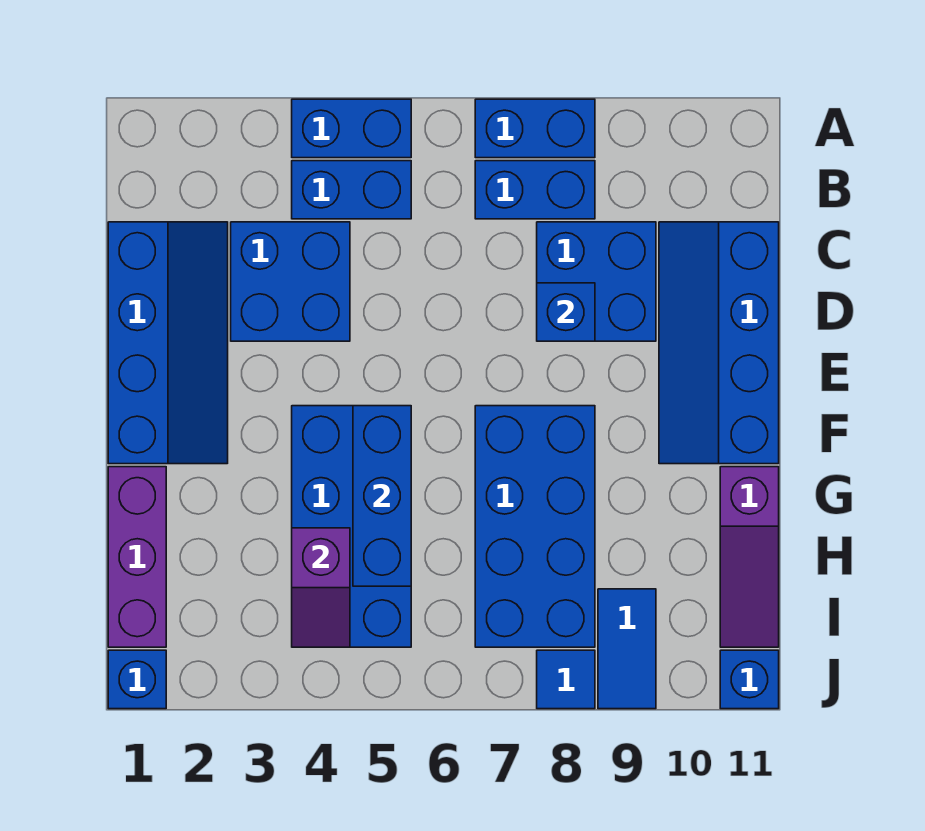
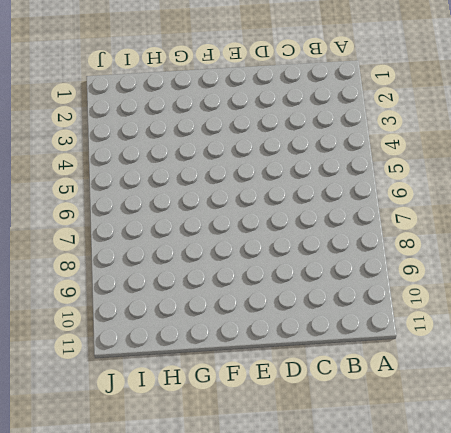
none -> blue brick A4:A5 level 1
none -> blue brick A7:A8 level 1
none -> blue brick B4:B5 level 1

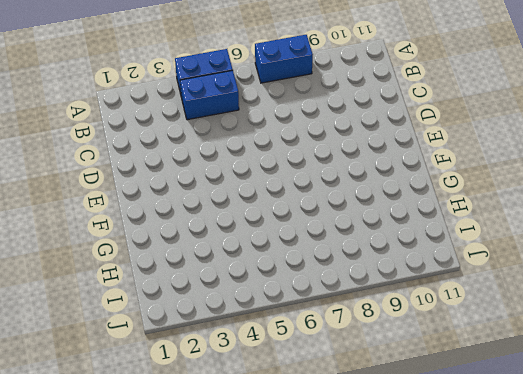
none -> blue brick B7:B8 level 1
none -> blue slope C1:F2 level 1 top 1
none -> blue brick C3:D4 level 1

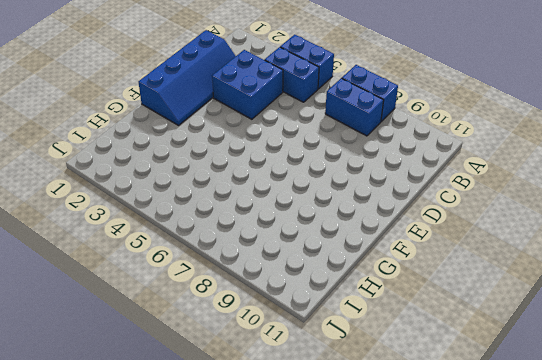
none -> blue brick C8:D9 level 1
none -> blue slope C10:F11 level 1 top 11
none -> blue brick F4:I5 level 1

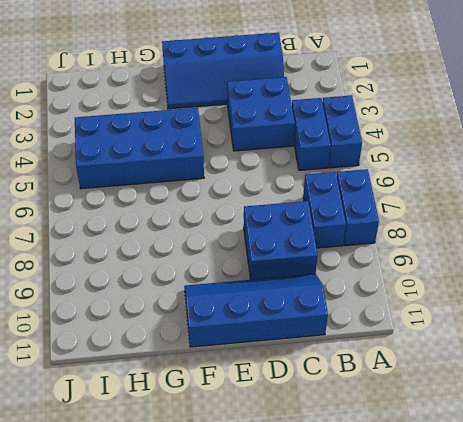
none -> blue brick F7:I8 level 1
none -> purple brick G1:I1 level 1
none -> purple slope G11:I11 level 1 top G

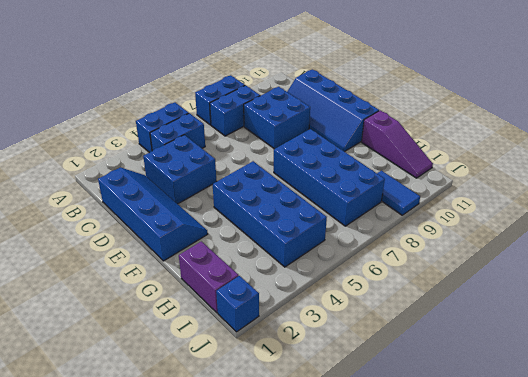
purple brick H1:I1 level 1 -> purple brick G1:I1 level 1
none -> blue tile J8 level 1
none -> blue brick J11 level 1
none -> blue brick D8 level 2

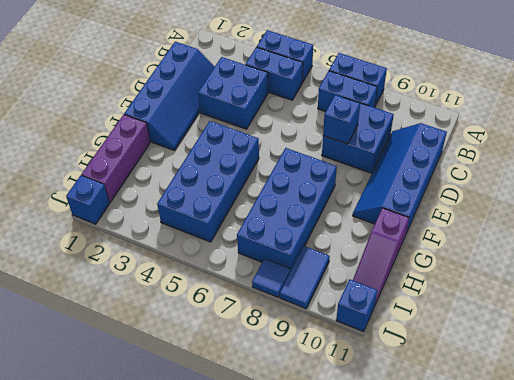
none -> blue brick F5:H5 level 2
none -> purple slope H4:I4 level 2 top H

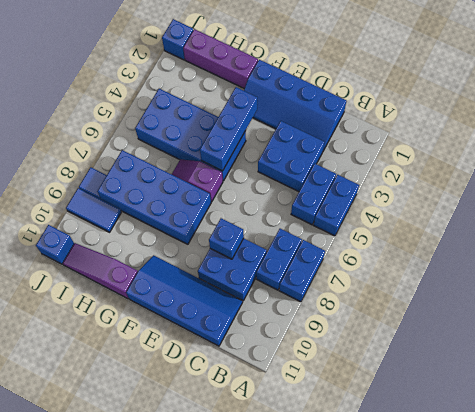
blue brick F3:F5 level 2 -> blue brick F5:H5 level 2
purple slope F6:G6 level 1 top F -> purple slope H4:I4 level 2 top H

